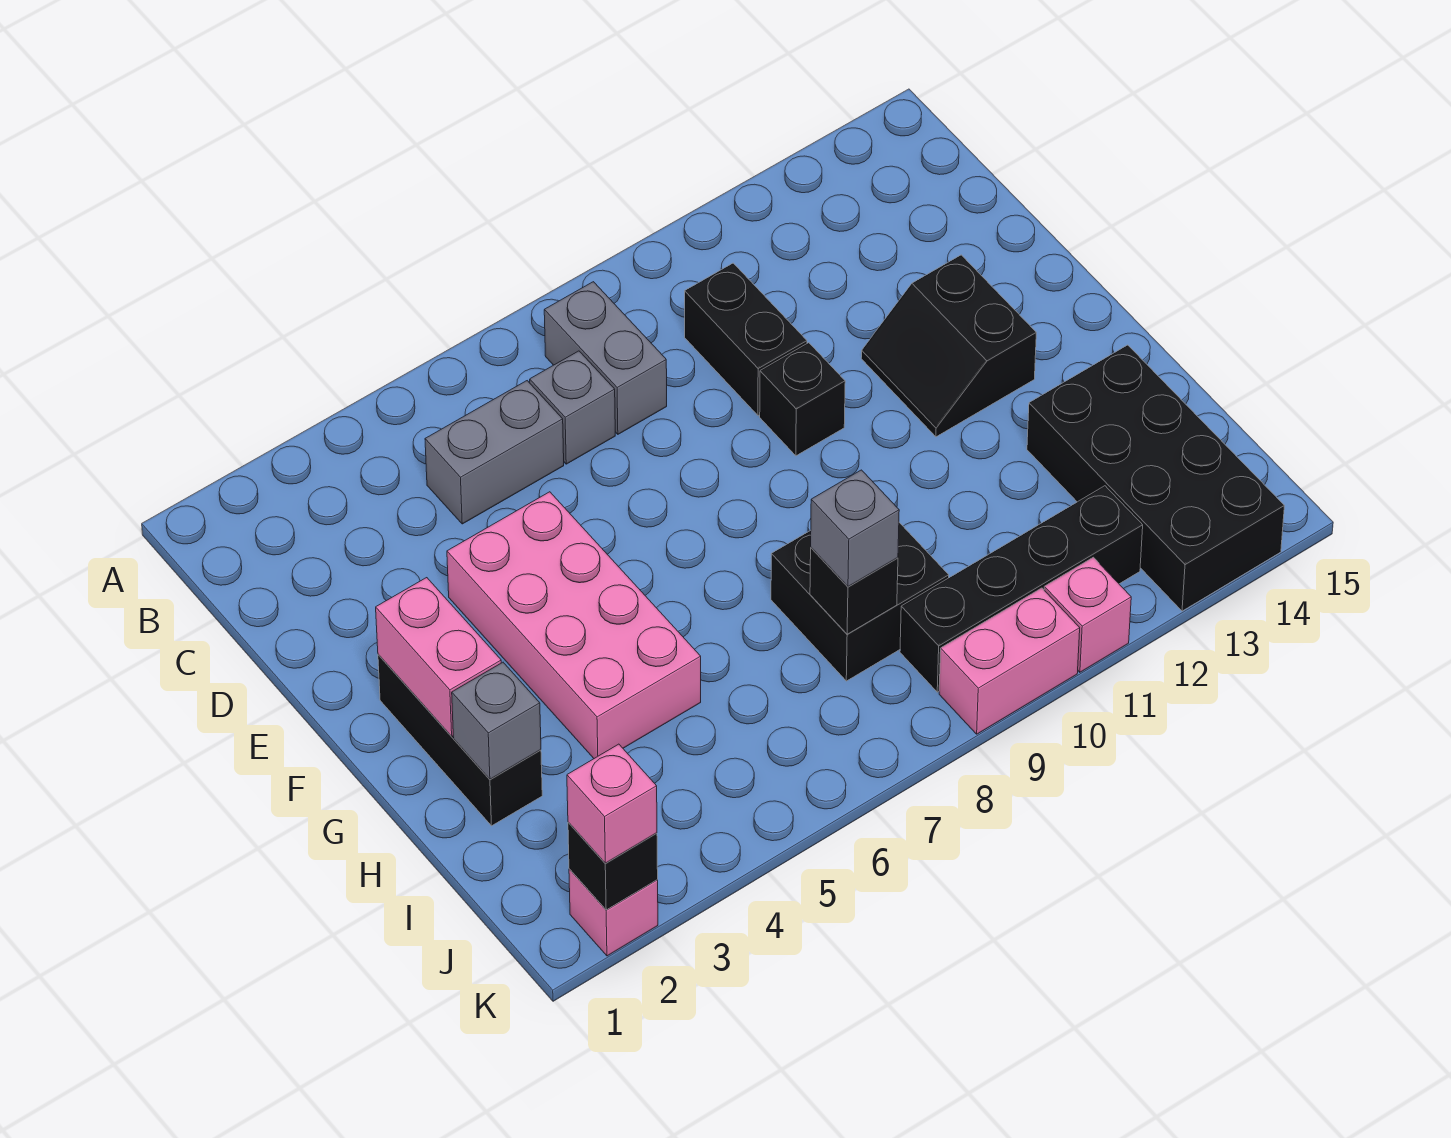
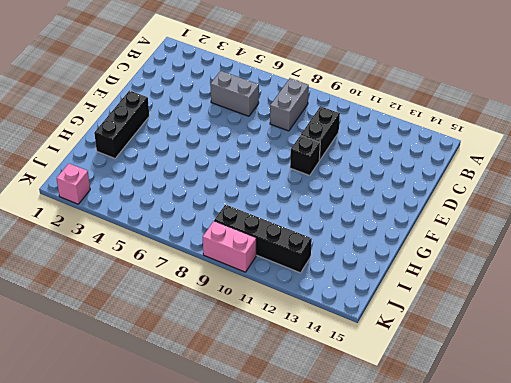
none -> grey brick C7 level 1
none -> pink brick E4:H5 level 1
none -> black slope E12:F13 level 1 top 13

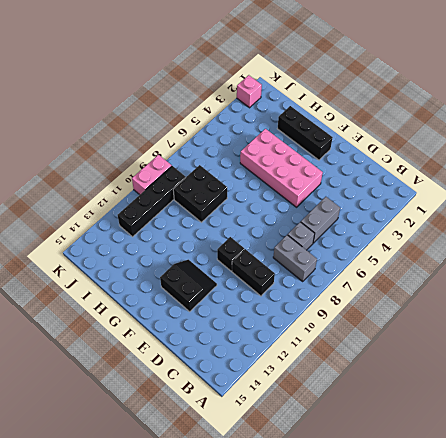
none -> black brick H13:K14 level 1
none -> pink brick K11 level 1
none -> pink brick F2:G2 level 2

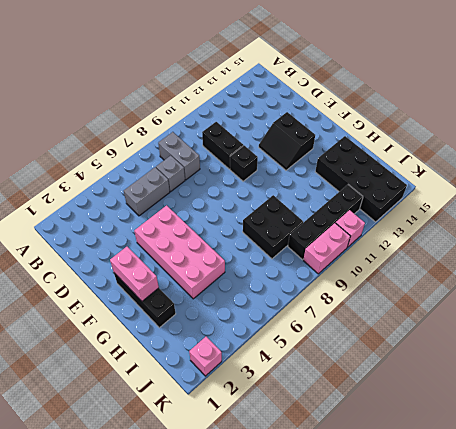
none -> grey brick H2 level 2
none -> black brick I8 level 2
none -> black brick K2 level 2

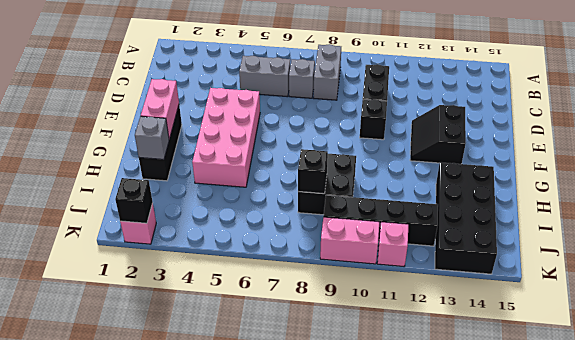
none -> grey brick I8 level 3
none -> pink brick K2 level 3

